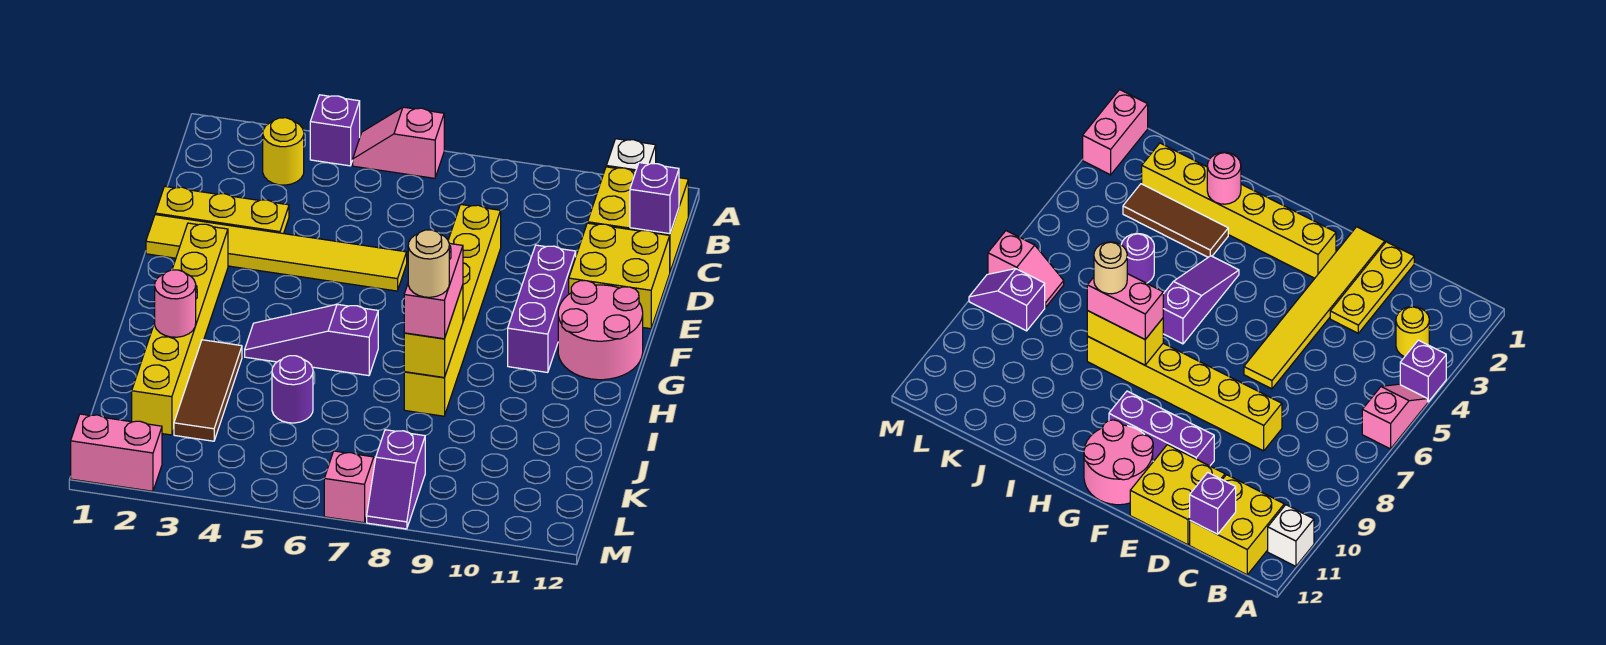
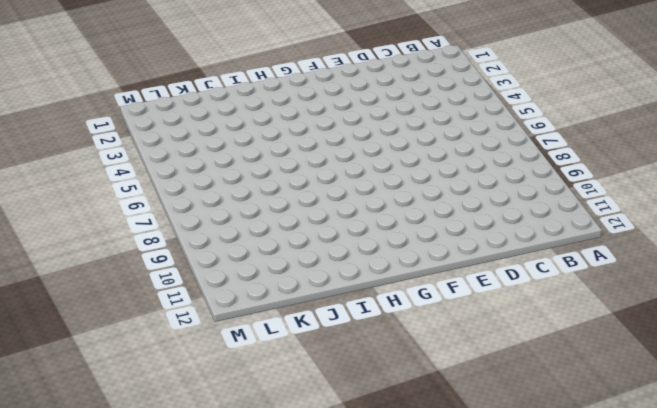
none -> purple brick A4 level 1
none -> pink slope A5:A6 level 1 top 6
none -> white brick A11 level 1

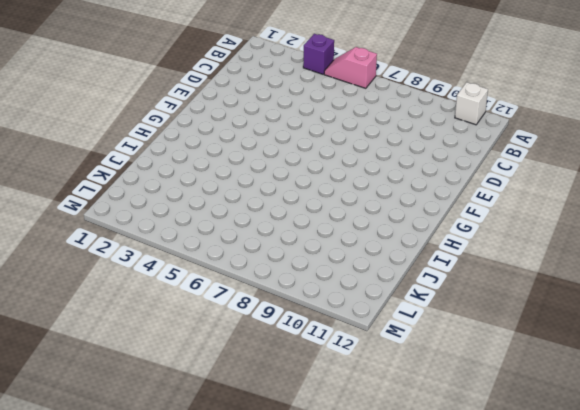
none -> yellow round brick B3 level 1
none -> yellow brick B11:C12 level 1
none -> yellow plate D1:D3 level 1

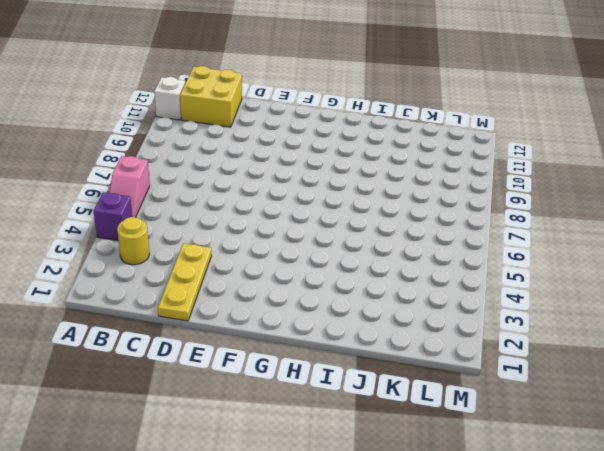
none -> yellow brick D8:I8 level 1
none -> yellow brick D11:E12 level 1
none -> yellow tile E1:E6 level 1

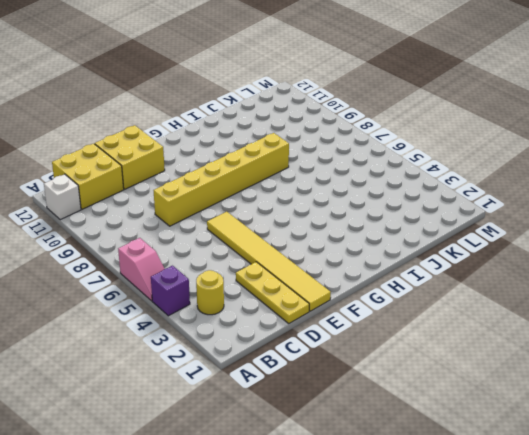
none -> purple brick E10:G10 level 1
none -> yellow brick F2:K2 level 1
none -> pink round brick F11:G12 level 1

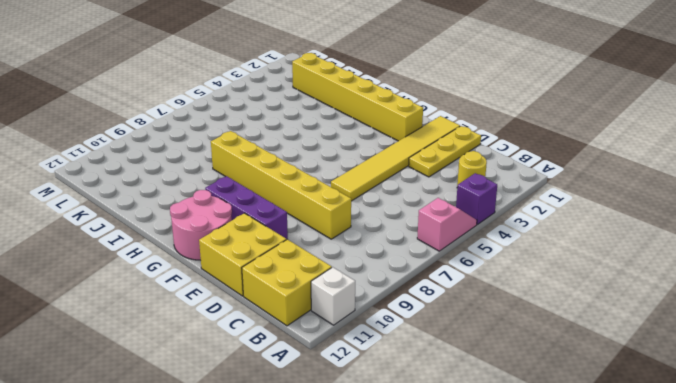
none -> purple slope H4:H6 level 1 top 6
none -> brown tile I3:K3 level 1
none -> purple round brick J5 level 1

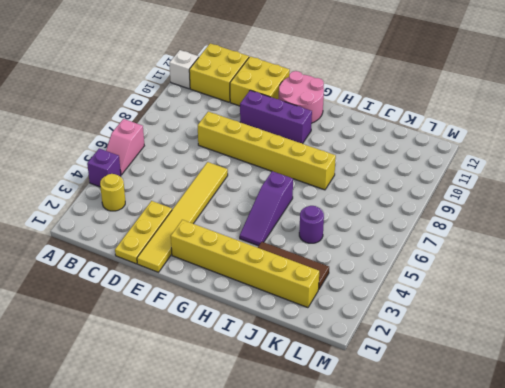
none -> pink slope L7:M7 level 1 top M
none -> purple slope L8:M8 level 1 top L
none -> pink brick M1:M2 level 1

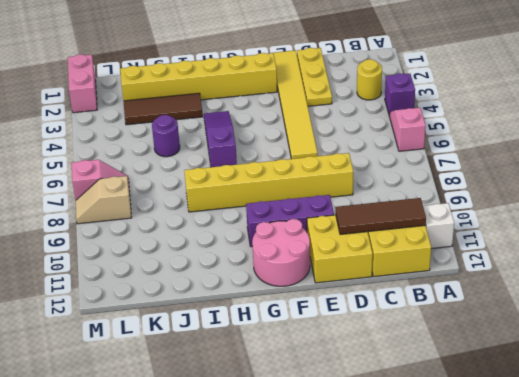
brown tile B11:D11 level 2 -> none
tan slope L8:M8 level 1 top L -> purple slope L8:M8 level 1 top L
none -> purple brick C12 level 2
none -> yellow brick H8:I8 level 2
none -> pink round brick I2 level 2

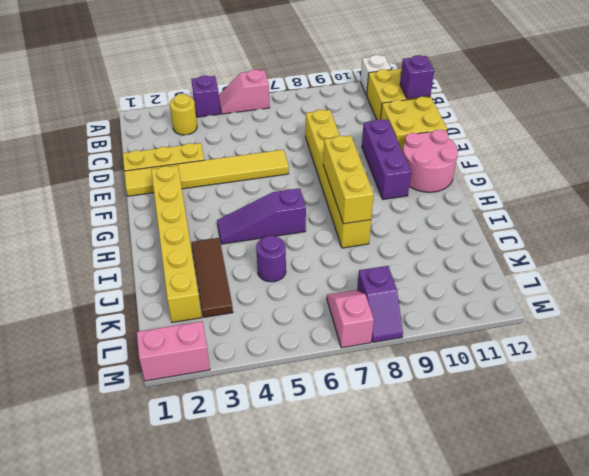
yellow brick G8:I8 level 2 -> yellow brick H8:I8 level 2
none -> pink round brick I2 level 2
none -> pink brick H8:I8 level 3
none -> tan round brick I8 level 4

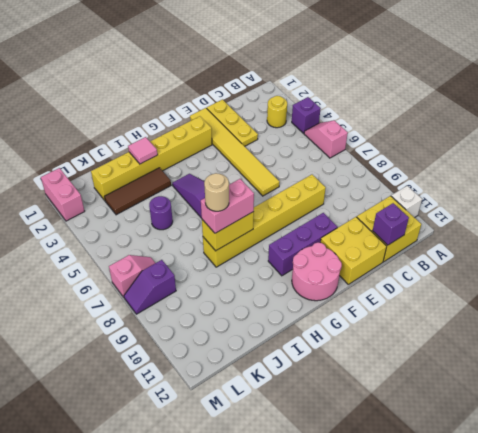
pink tile I2 level 2 -> pink round brick I2 level 2

